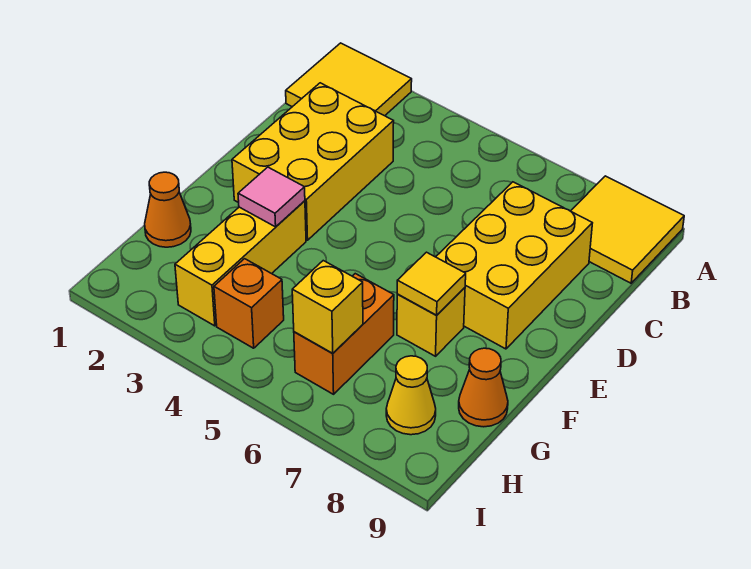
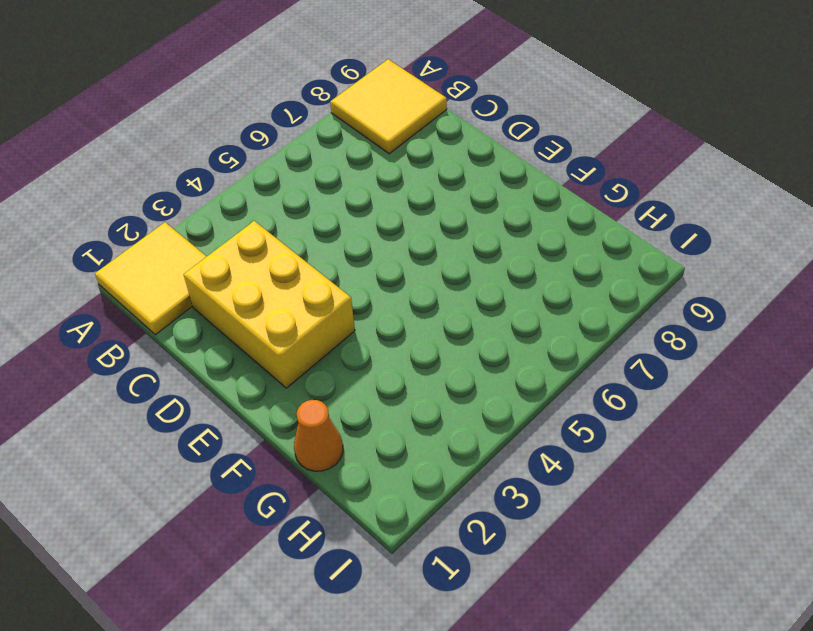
none -> yellow brick C7:E8 level 1
none -> yellow brick F3:H3 level 1
none -> yellow brick F7 level 1

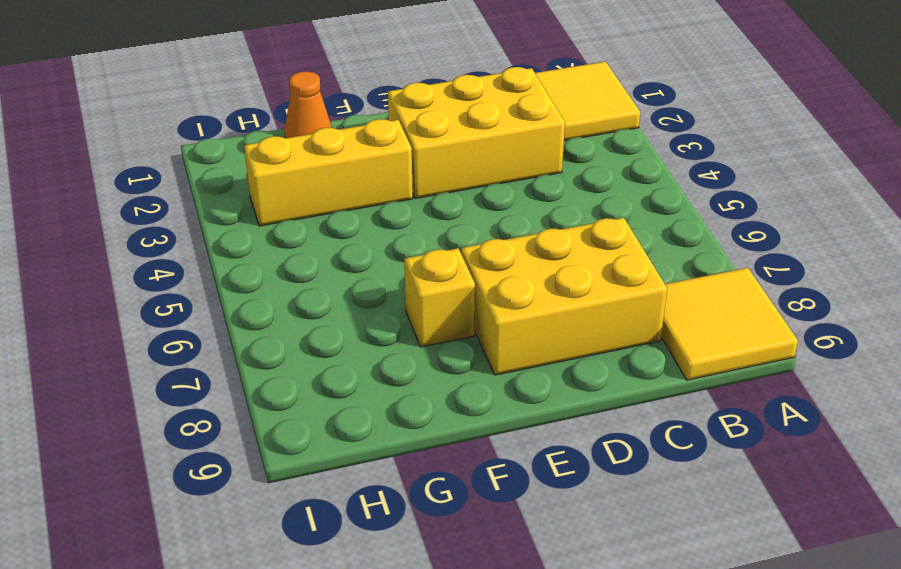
none -> orange brick G6:H6 level 1
none -> orange cone G9 level 1
none -> orange brick H4 level 1

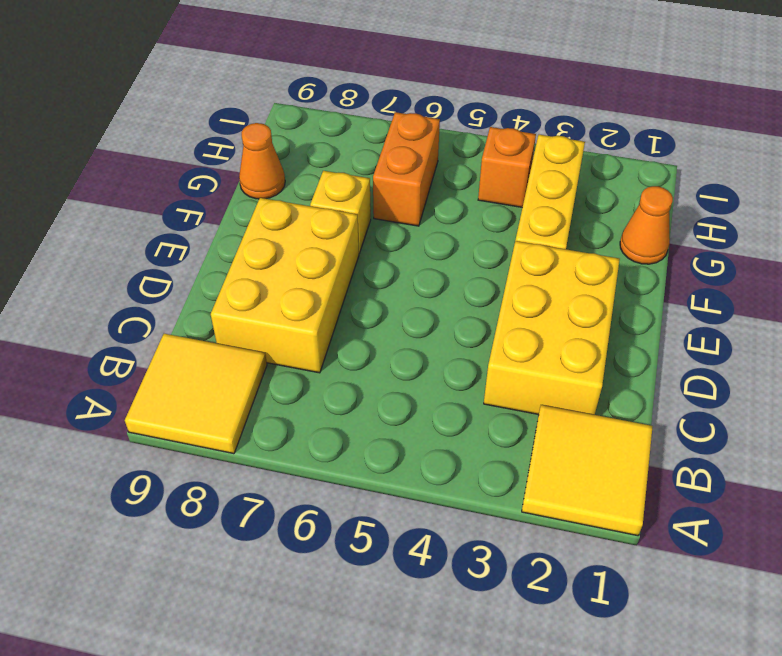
none -> yellow cone H8 level 1
none -> pink tile F3 level 2
none -> yellow tile F7 level 2

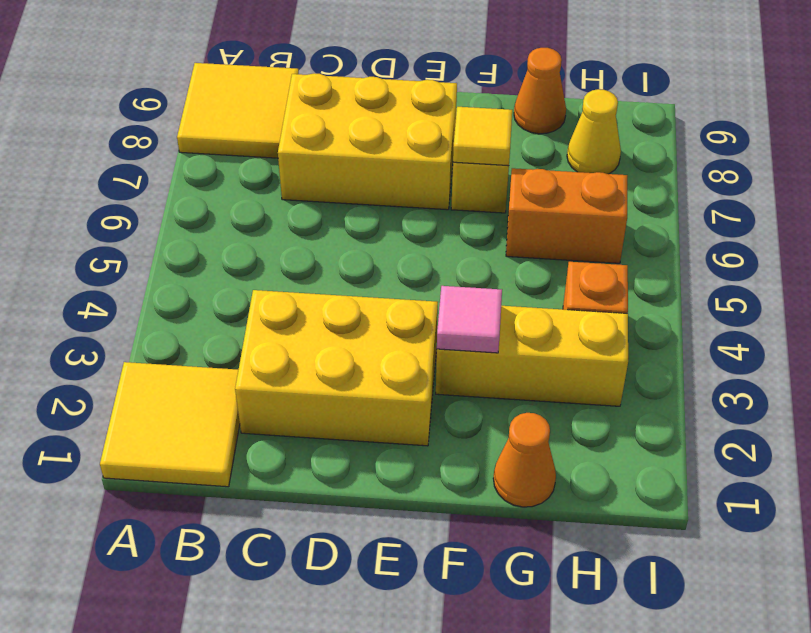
none -> yellow brick H6 level 2

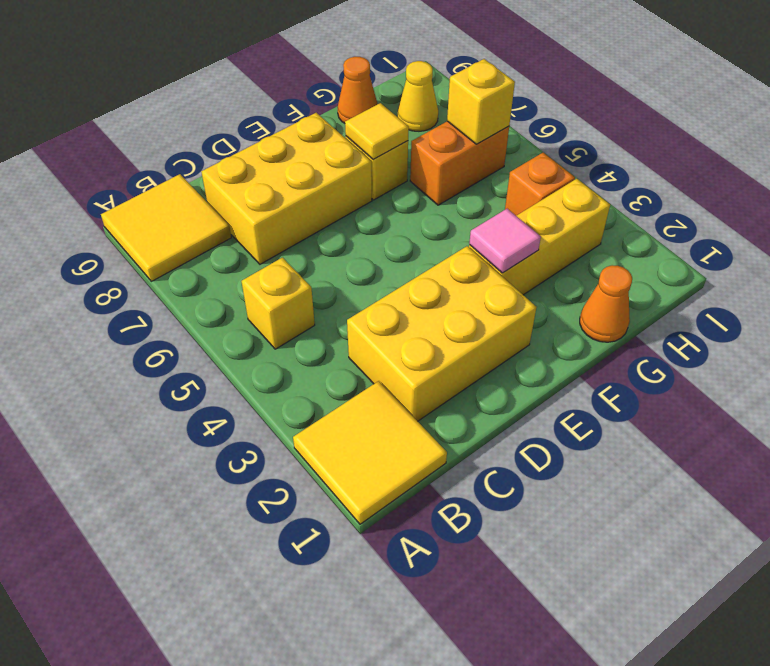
yellow brick B5 level 1 -> none

